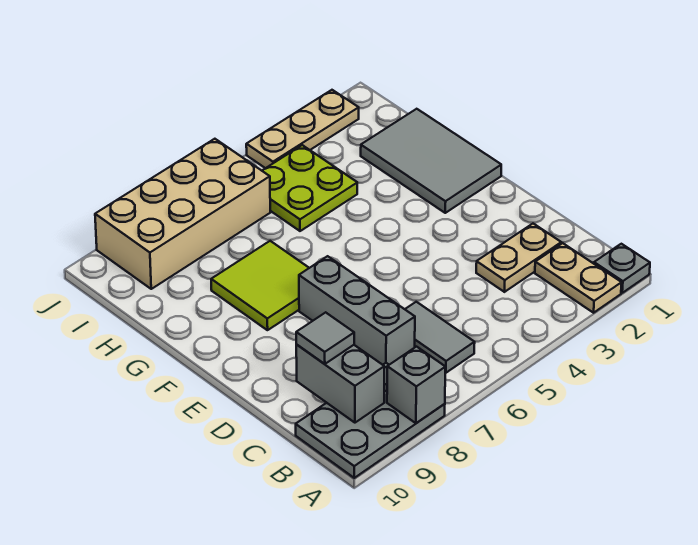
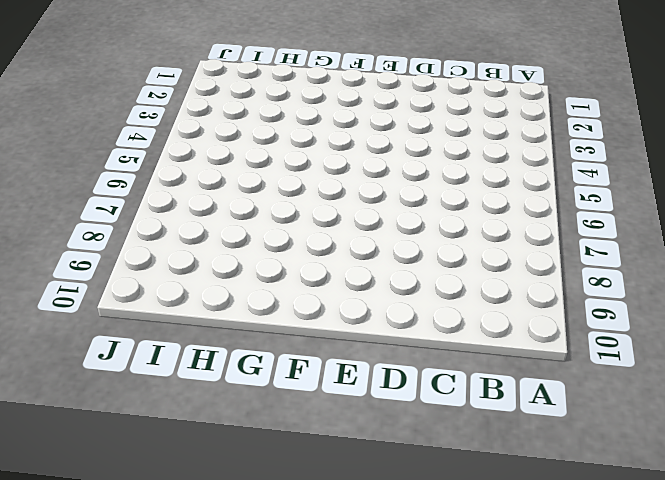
none -> grey plate A1 level 1
none -> tan plate A2:B2 level 1
none -> grey plate A8:B10 level 1

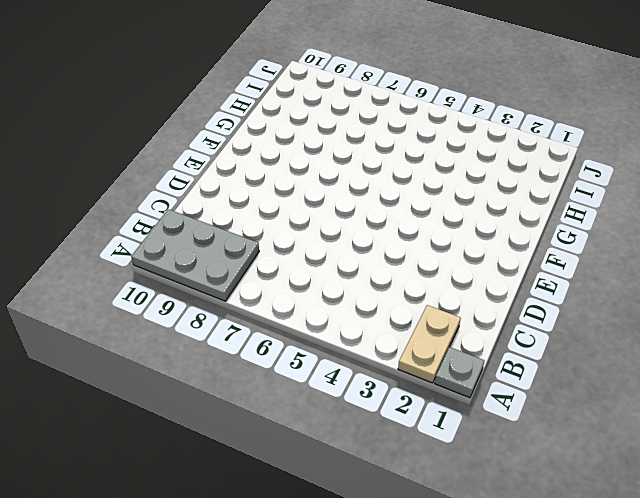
none -> grey tile B6:C6 level 1
none -> tan plate C2:C3 level 1
none -> grey brick C7:E7 level 1

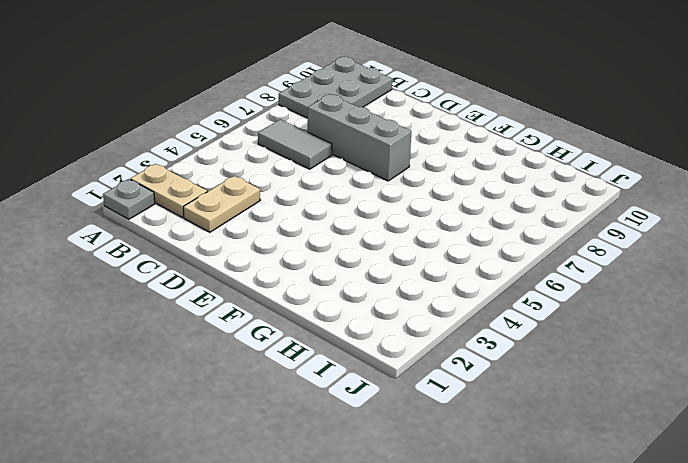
none -> grey tile F1:H2 level 1
none -> lime tile F7:G8 level 1
none -> lime plate H4:I5 level 1

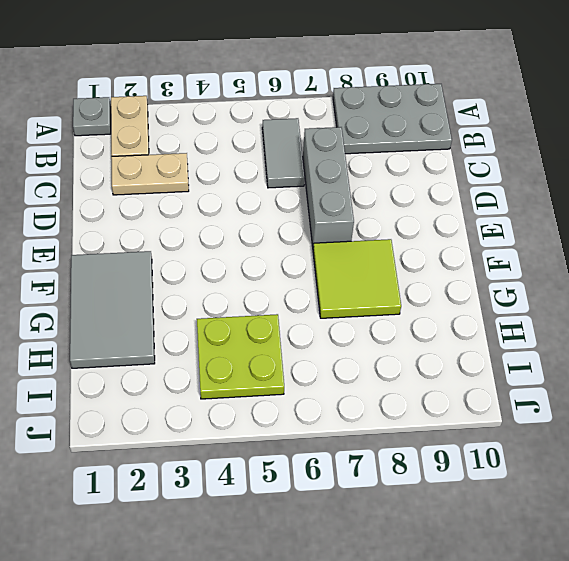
none -> tan brick I6:J9 level 1
none -> tan plate J2:J4 level 1
none -> grey brick A8 level 2

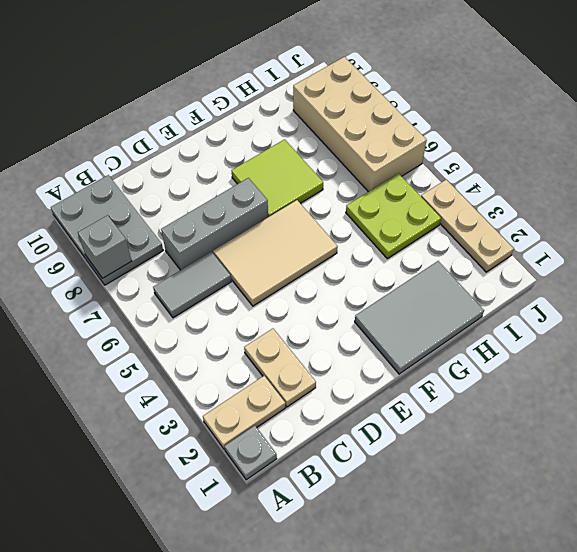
tan tile D5:F6 level 1 -> none
none -> grey brick B9:C9 level 2
none -> grey tile C9 level 3

